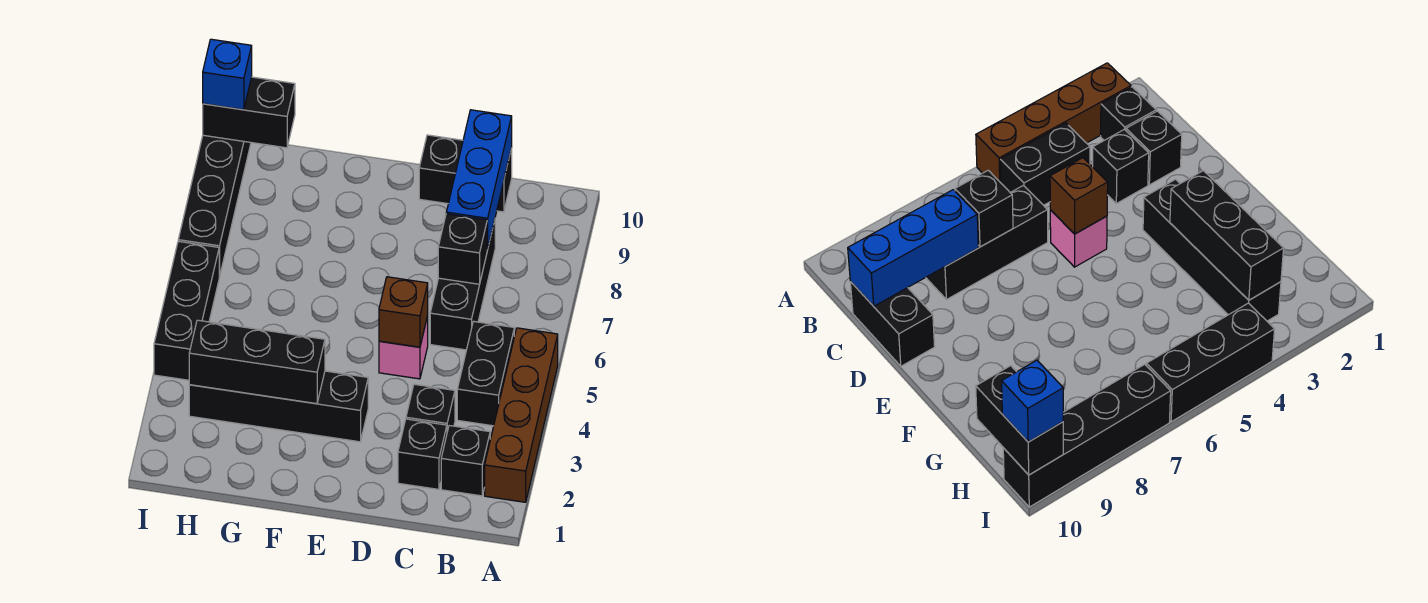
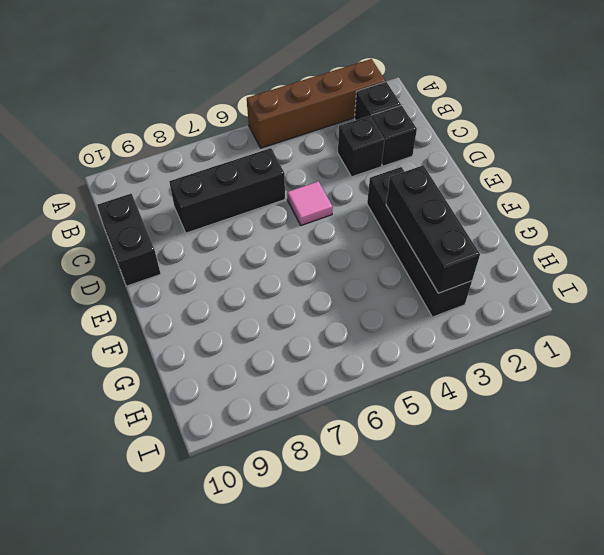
pink tile D5 level 1 -> pink brick D5 level 1
none -> black brick B4:B5 level 1
none -> black brick I4:I6 level 1
none -> black brick I7:I10 level 1

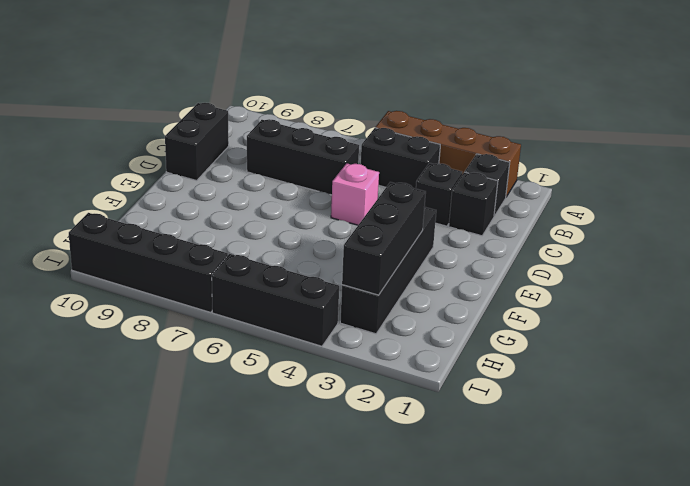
none -> black brick C7 level 2
none -> blue brick C8:C10 level 2
none -> brown brick D5 level 2

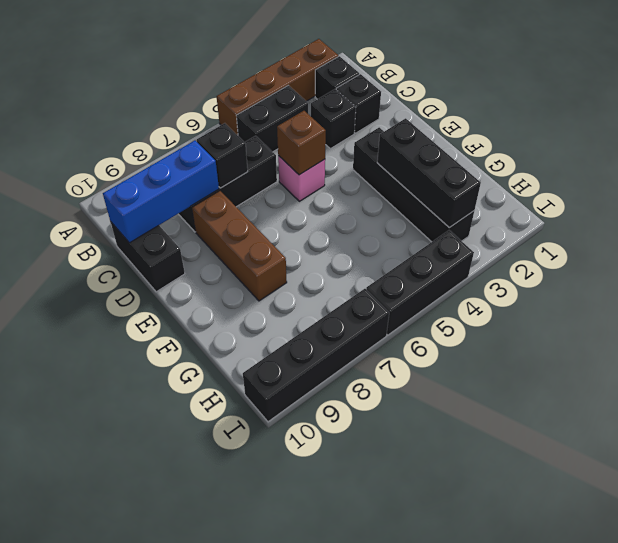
brown brick D8:F8 level 1 -> none
none -> black brick H10:I10 level 2
none -> blue brick I10 level 3

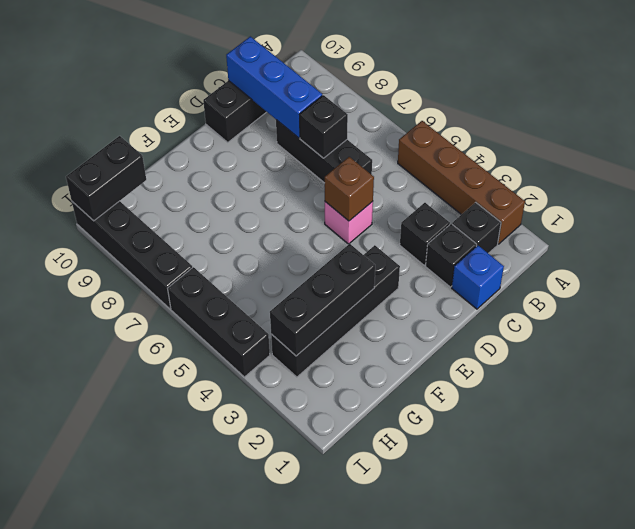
blue brick C1 level 1 -> blue brick I10 level 3
none -> black brick B4:B5 level 1

